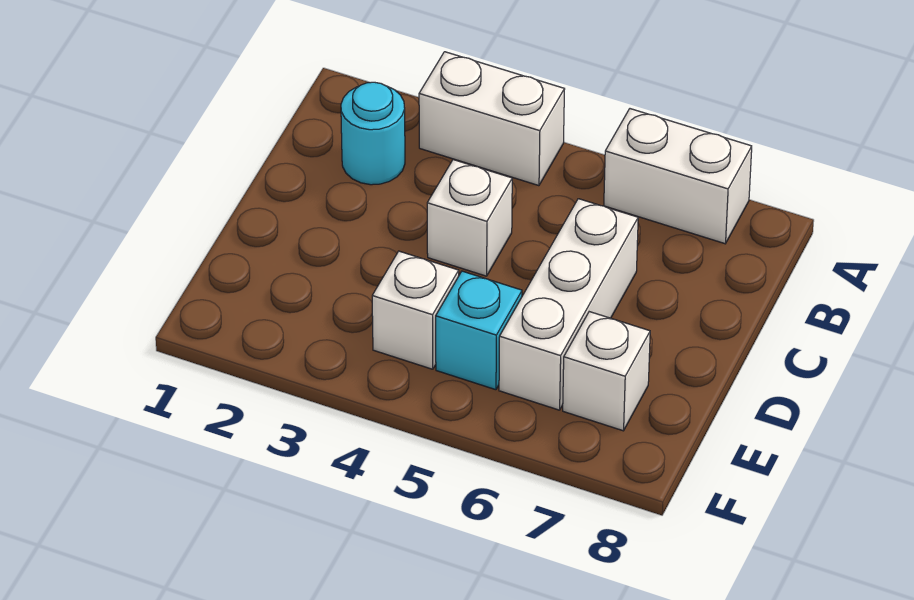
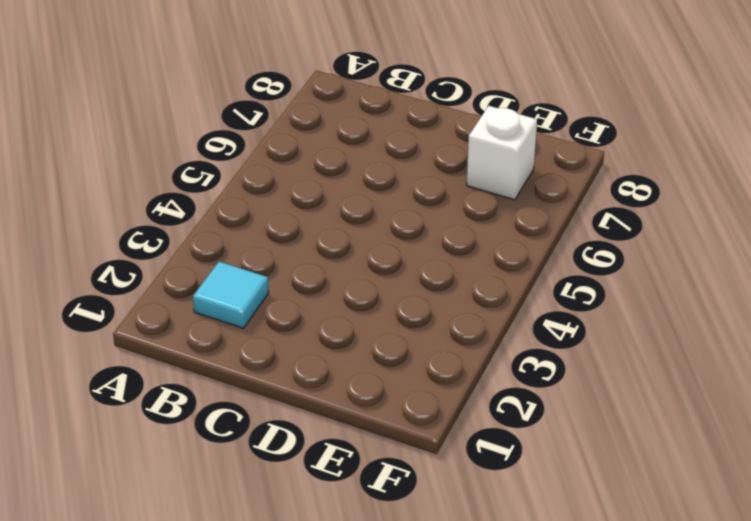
cyan tile B2 level 1 -> cyan round brick B2 level 1
none -> white brick A3:A4 level 1
none -> white brick A6:A7 level 1

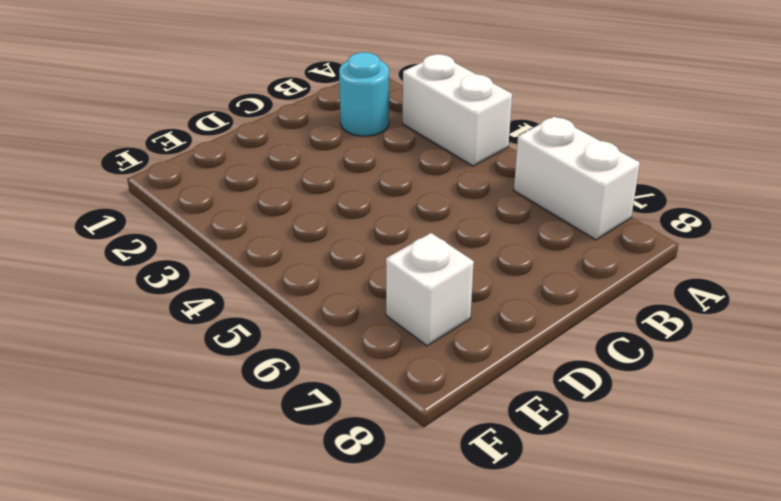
none -> white brick C4 level 1
none -> white brick C6:E6 level 1

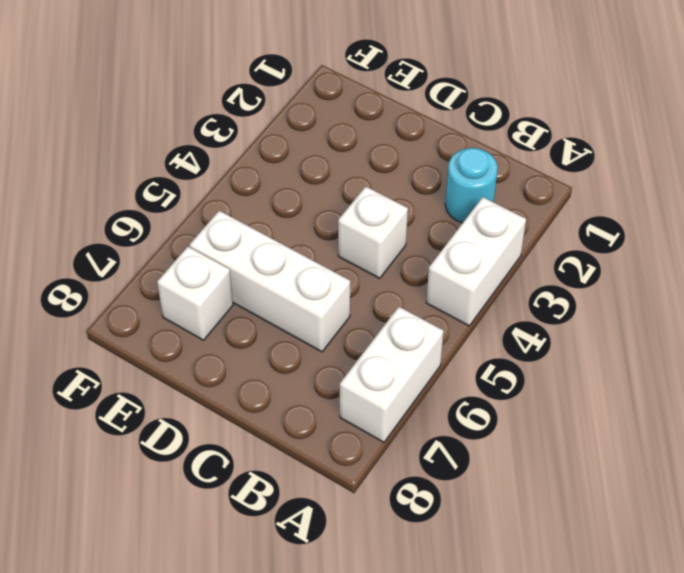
none -> white brick E4 level 1
none -> cyan brick E5 level 1

